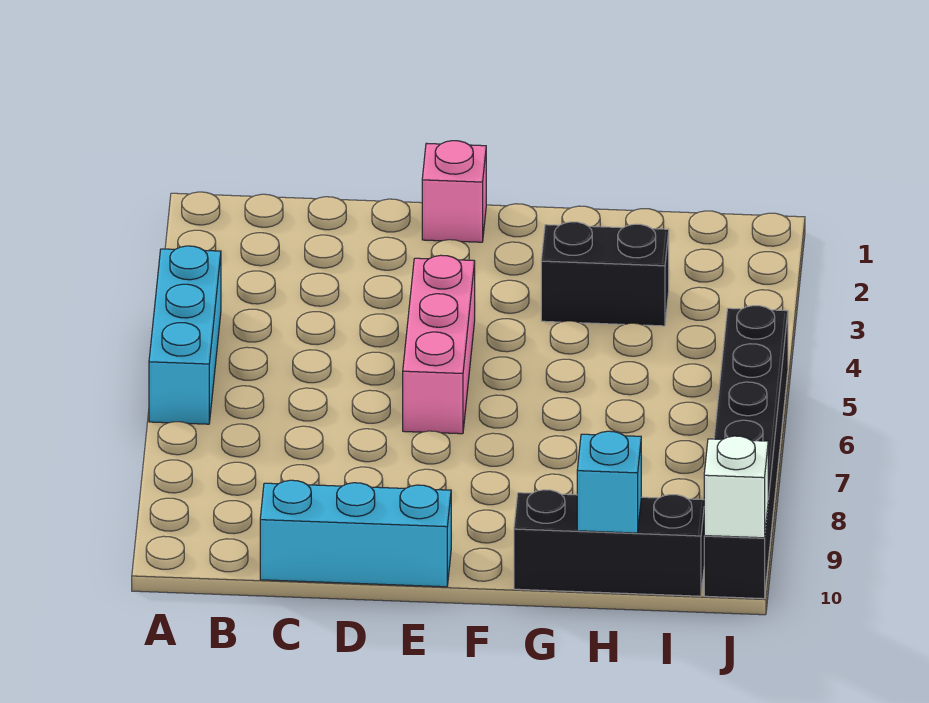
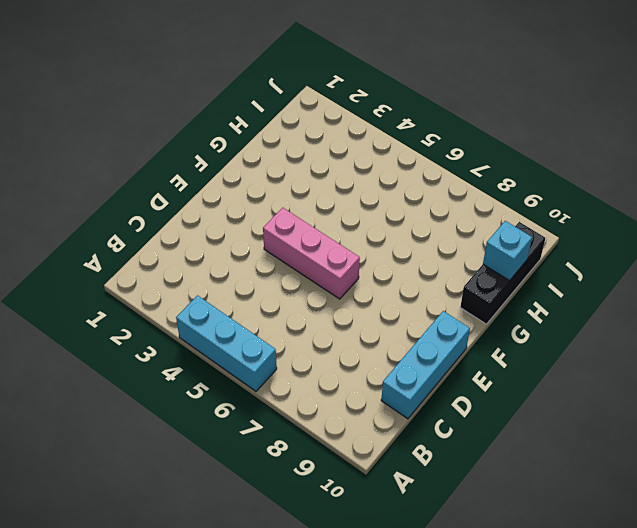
none -> pink brick E1 level 1
none -> black brick G3:H3 level 1

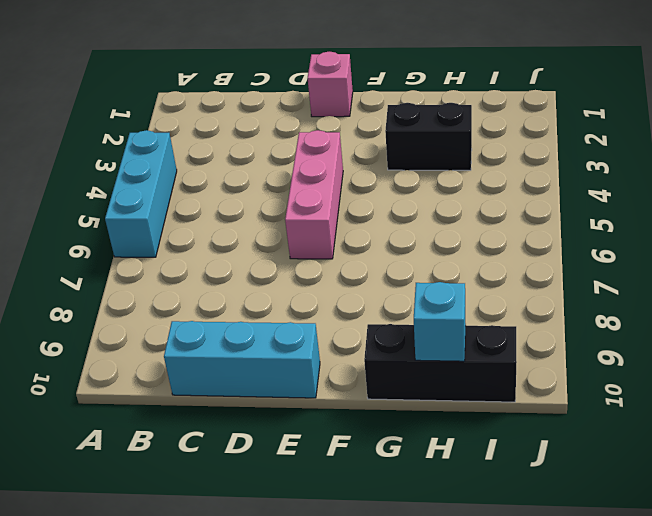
none -> black brick J5:J10 level 1
none -> white brick J10 level 2

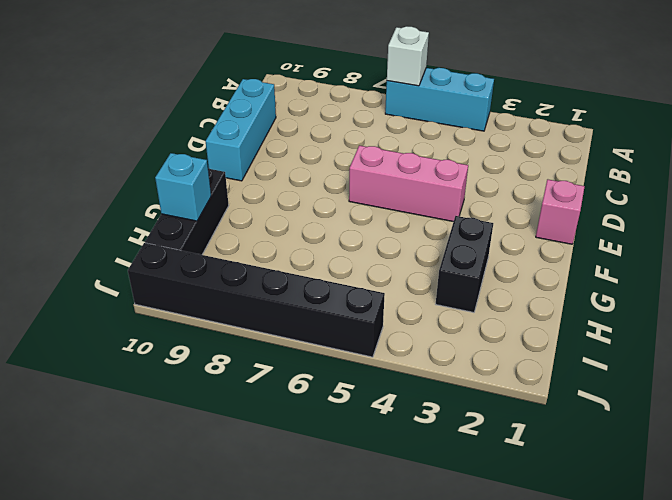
white brick A6 level 2 -> white brick J10 level 2

